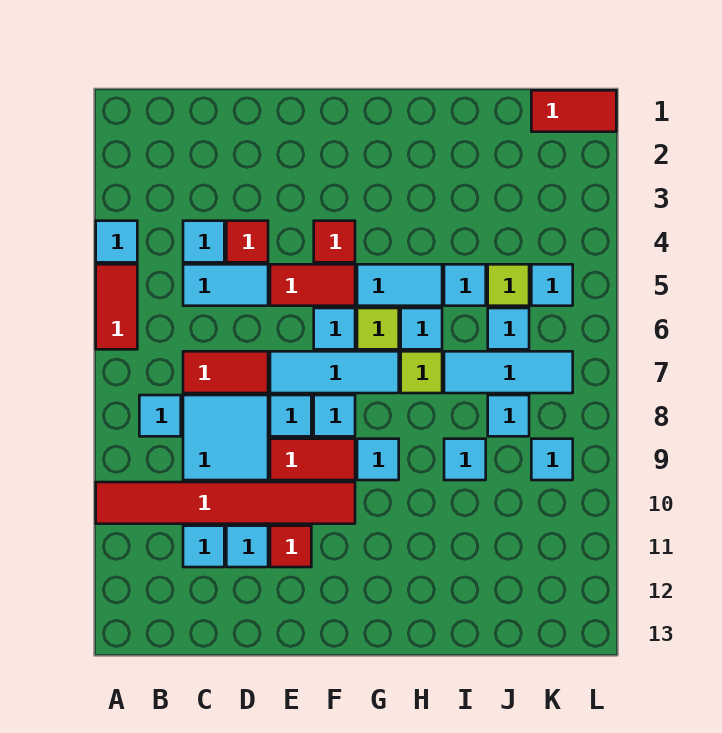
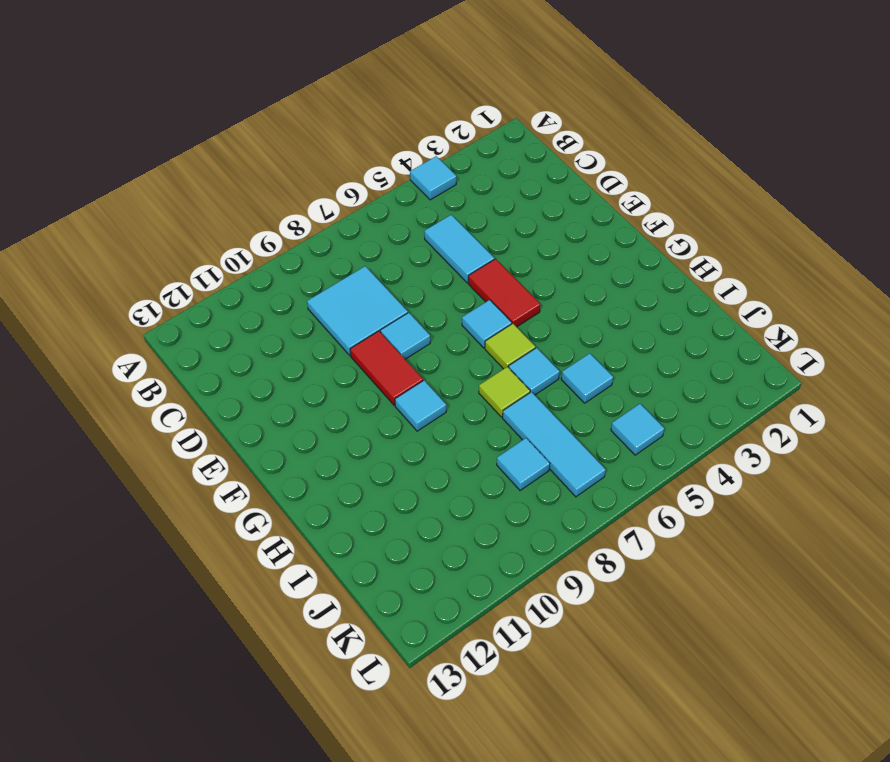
none -> red tile A5:A6 level 1
none -> red tile A10:F10 level 1
none -> cyan tile B8 level 1
none -> cyan tile C4 level 1

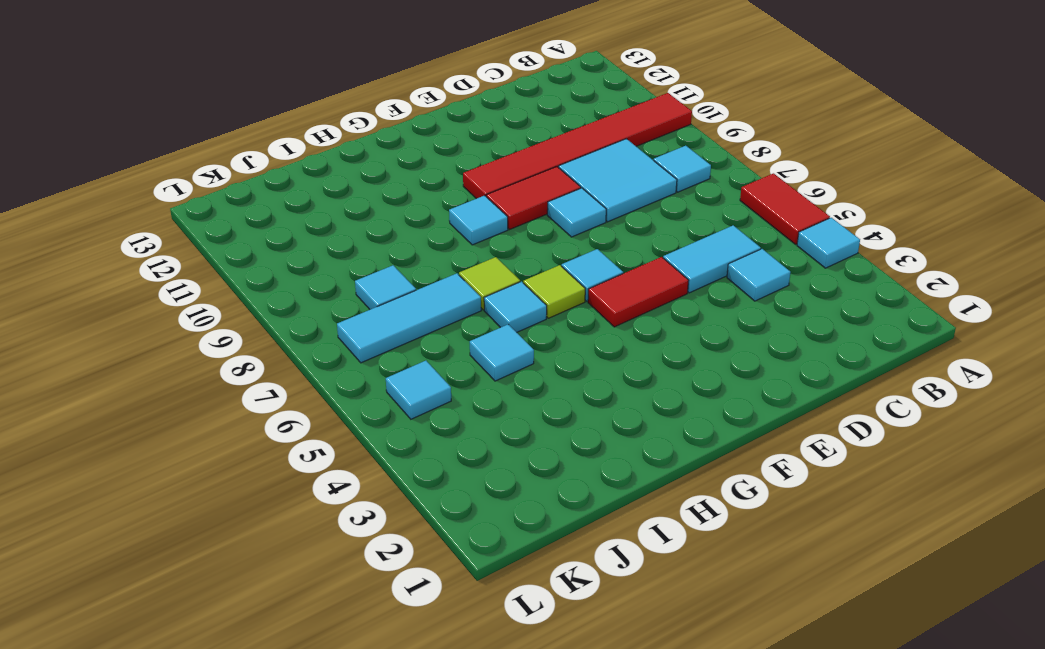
none -> red tile C7:D7 level 1
none -> cyan tile C11 level 1
none -> red tile D4 level 1
none -> cyan tile D11 level 1

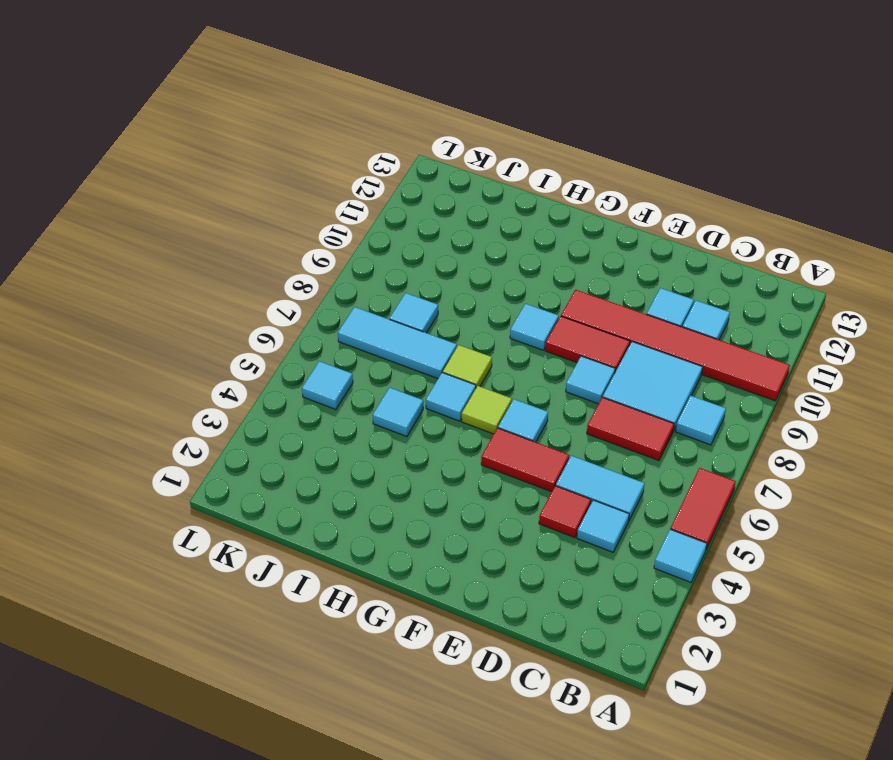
none -> cyan tile E7:G7 level 1
none -> red tile E11 level 1
none -> red tile F4 level 1
none -> cyan tile F8 level 1

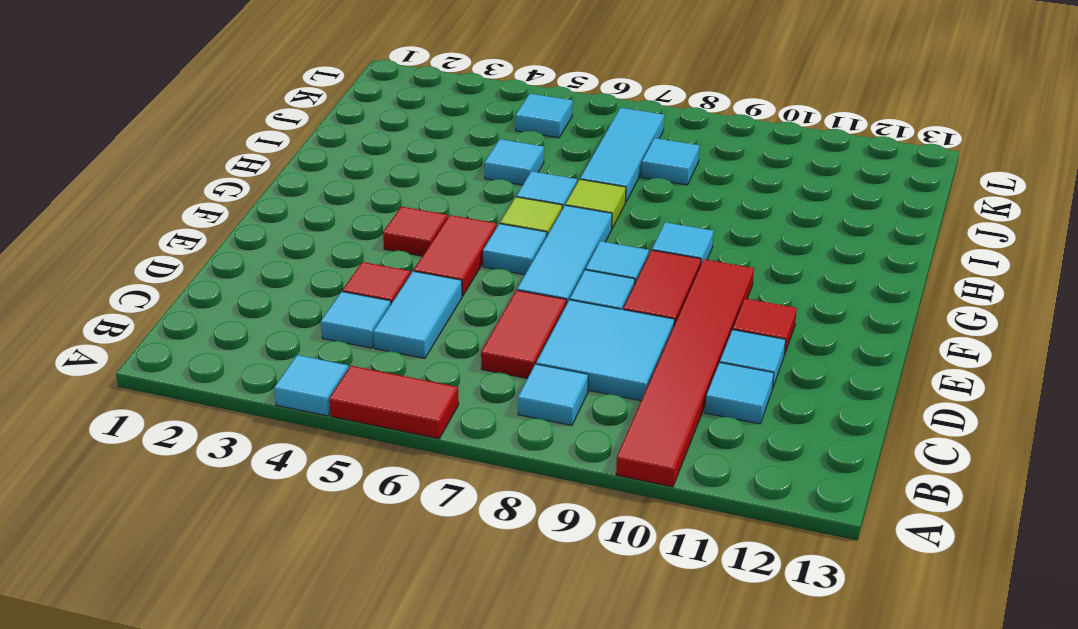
none -> cyan tile G5:H5 level 1
none -> cyan tile I9 level 1
none -> lime tile J5 level 1
none -> cyan tile J6 level 1

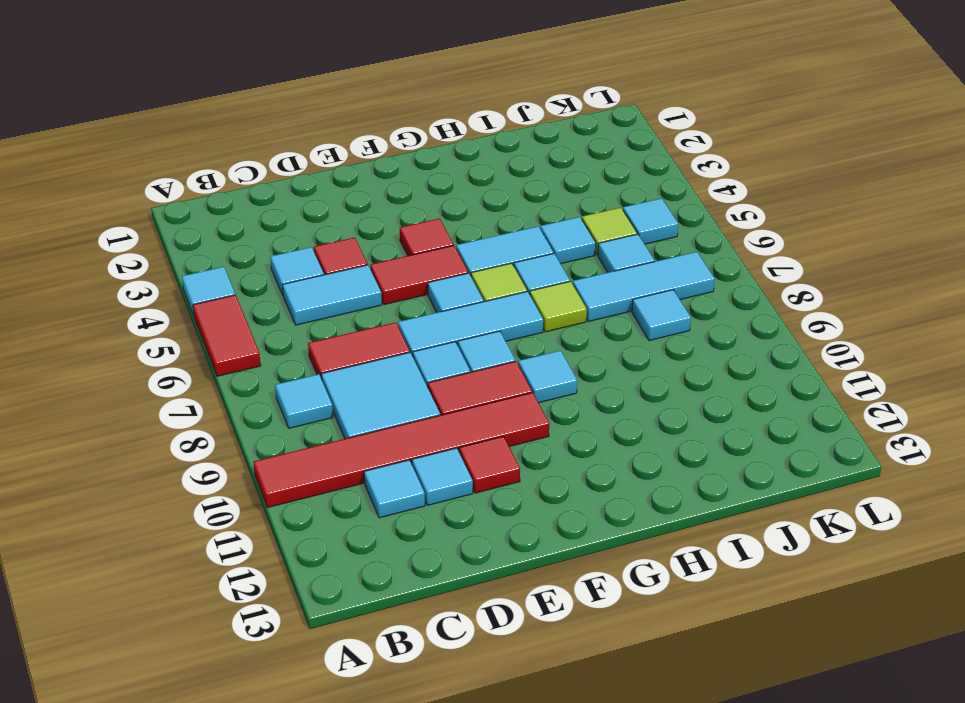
none -> cyan tile I9 level 1
none -> red tile K1:L1 level 1
none -> cyan tile K9 level 1

